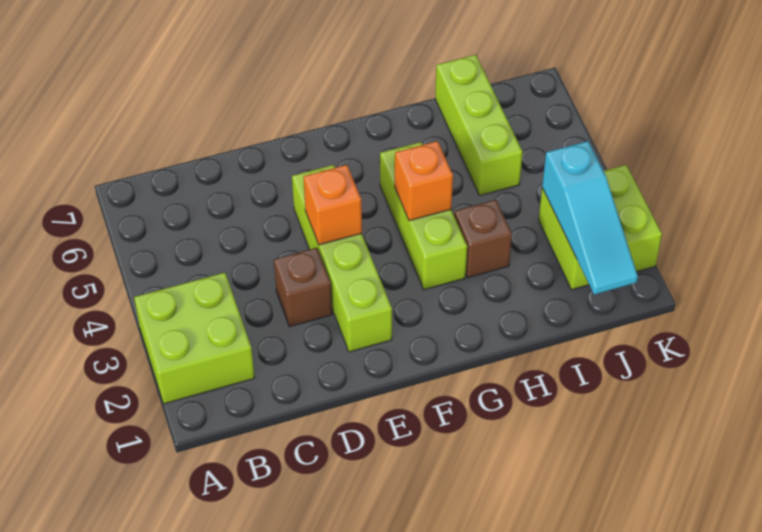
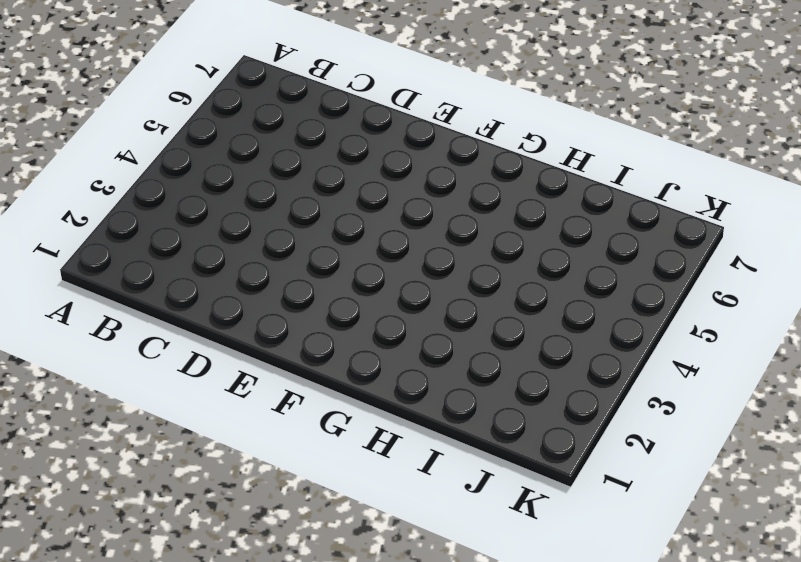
none -> lime brick A2:B3 level 1
none -> brown brick D3 level 1

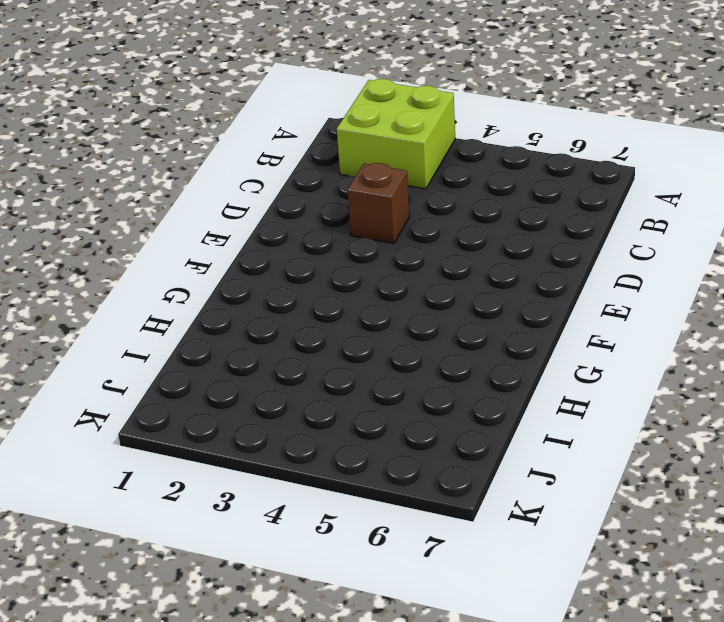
none -> lime brick E2:E5 level 1
none -> lime brick G3:G5 level 1

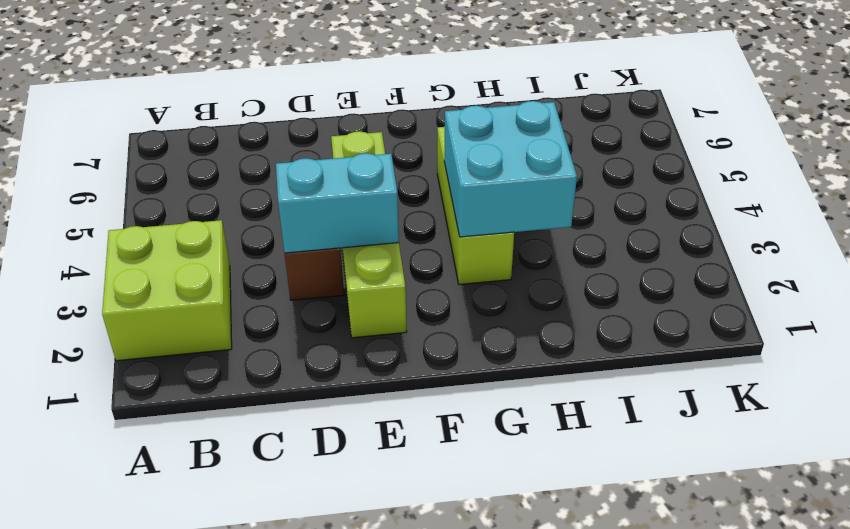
cyan brick D3:E3 level 2 -> none
cyan brick G3:H4 level 2 -> orange brick G4 level 2
none -> brown brick H3 level 1
none -> lime brick I5:I7 level 1

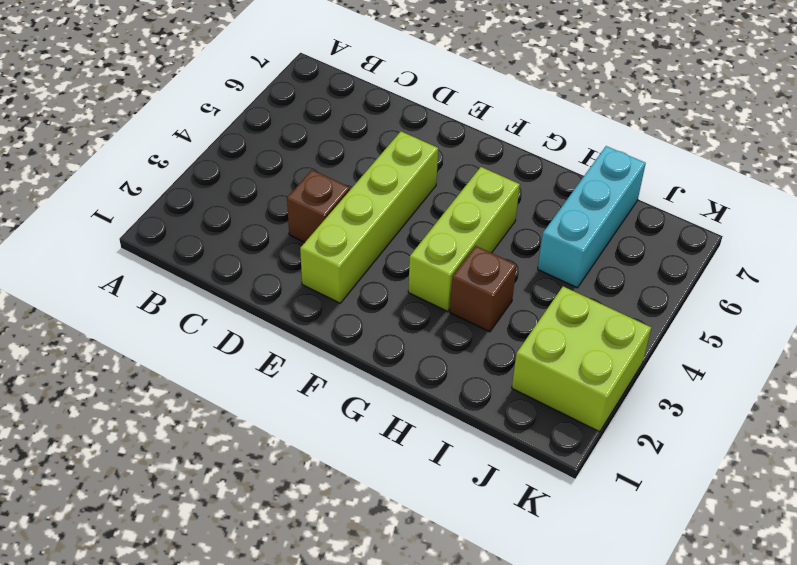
cyan brick I5:I7 level 1 -> lime brick I5:I7 level 1
none -> lime brick A2:B3 level 1
none -> orange brick E4 level 2

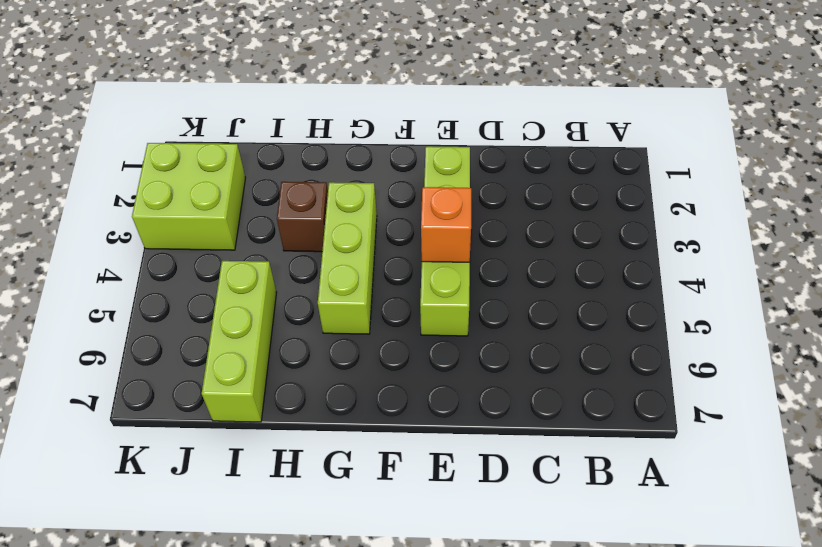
none -> lime brick A2:B3 level 1
none -> brown brick D3 level 1

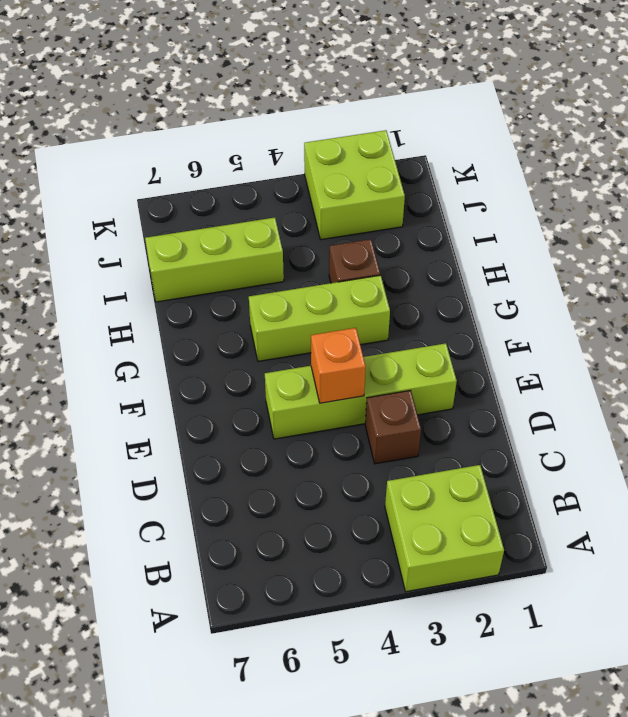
none -> orange brick G4 level 2
none -> cyan slope J1:J3 level 2 top 3

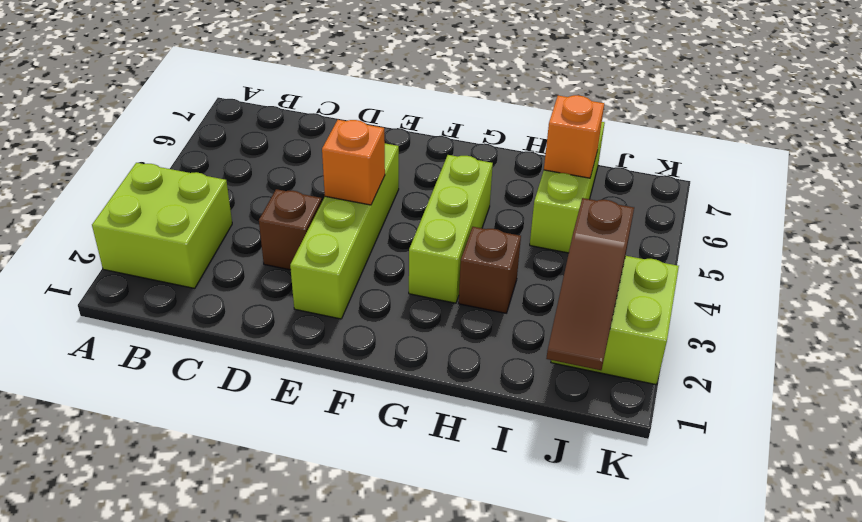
orange brick I6 level 2 -> orange brick G4 level 2
brown slope J1:J3 level 2 top 3 -> cyan slope J1:J3 level 2 top 3

